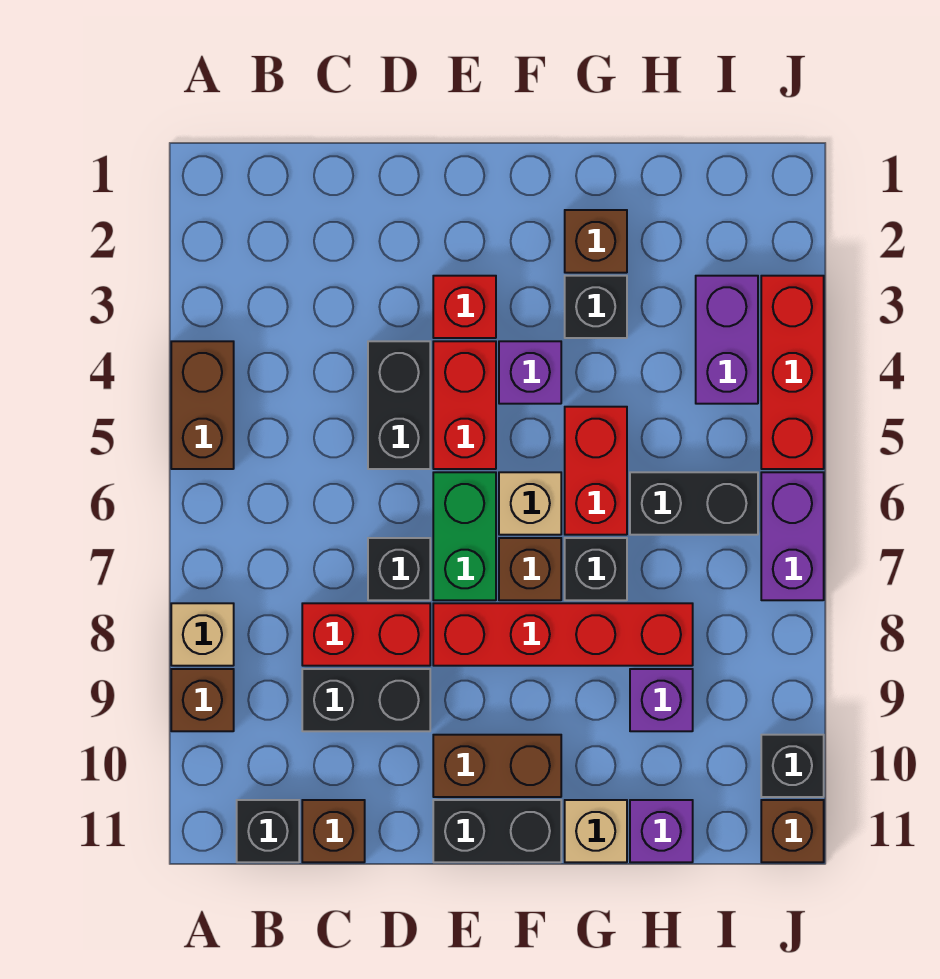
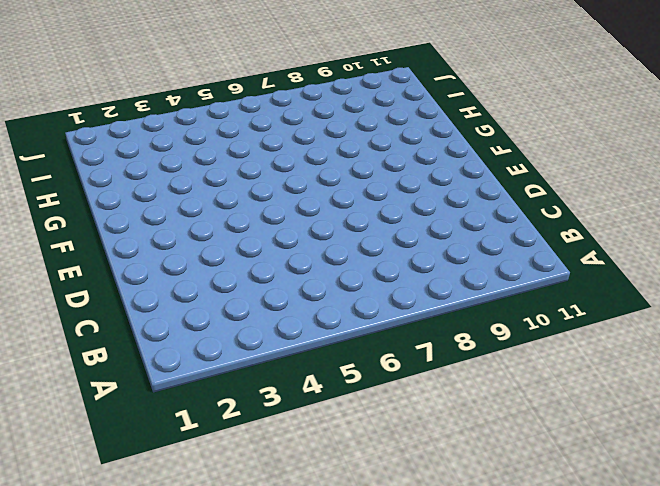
none -> brown brick A4:A5 level 1
none -> tan brick A8 level 1
none -> brown brick A9 level 1
none -> black brick B11 level 1

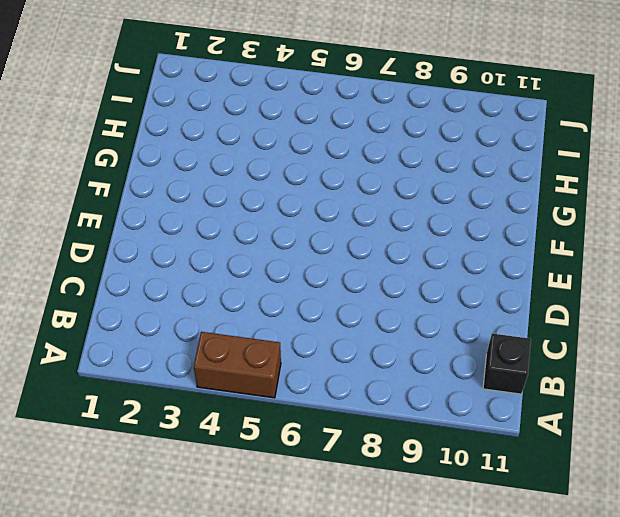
none -> tan brick A8 level 1
none -> brown brick A9 level 1
none -> red brick C8:D8 level 1
none -> black brick C9:D9 level 1

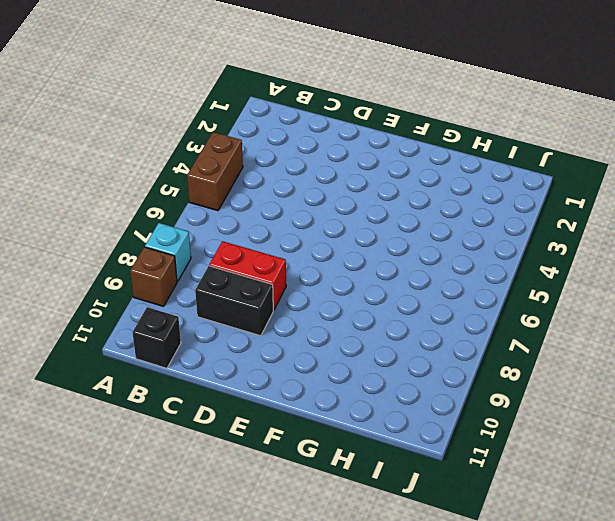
cyan brick A8 level 1 -> tan brick A8 level 1
none -> brown brick C11 level 1
none -> black brick D4:D5 level 1
none -> black brick D7 level 1
none -> red brick E3 level 1

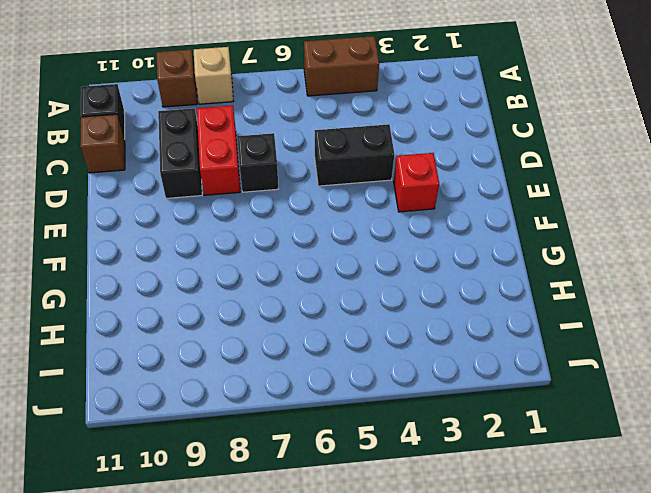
none -> red brick E4:E5 level 1
none -> green brick E6:E7 level 1
none -> red brick E8:H8 level 1
none -> brown brick E10:F10 level 1

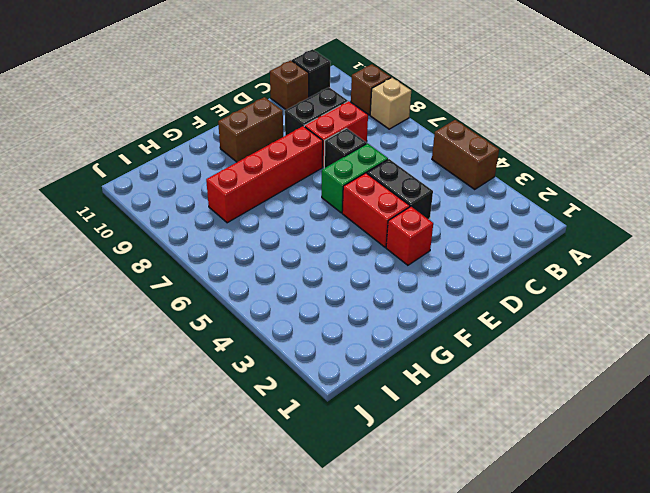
green brick D6:E6 level 1 -> green brick E6:E7 level 1
none -> black brick E11:F11 level 1
none -> purple brick F4 level 1
none -> tan brick F6 level 1
none -> brown brick F7 level 1

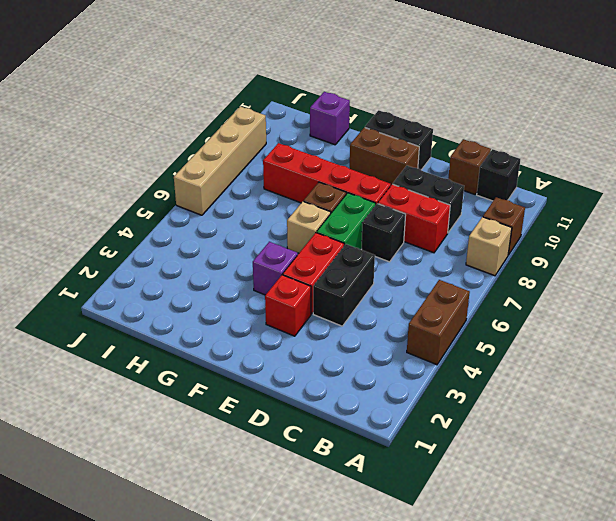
tan brick J6:J9 level 1 -> purple brick J6:J7 level 1
none -> brown brick G2 level 1
none -> black brick G3 level 1
none -> red brick G5:G6 level 1
none -> black brick G7 level 1

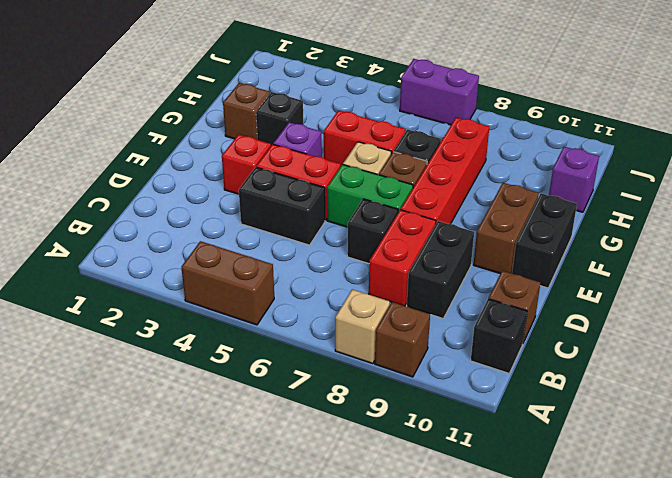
none -> tan brick G11 level 1
none -> black brick H6:I6 level 1
none -> purple brick H9 level 1
none -> purple brick I3:I4 level 1

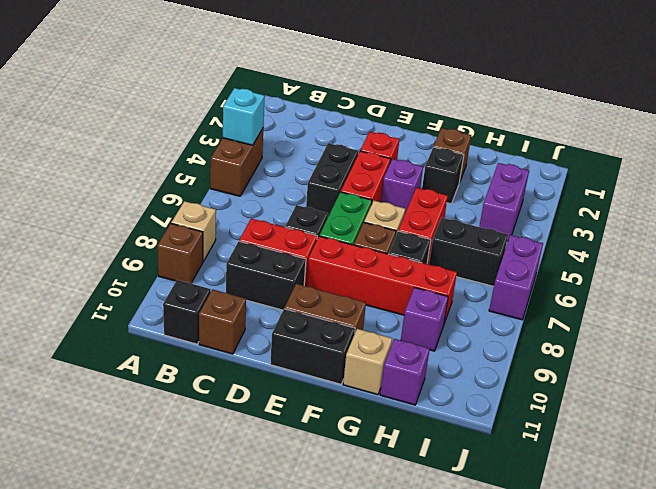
cyan brick A4 level 2 -> none
none -> red brick J3:J5 level 1
none -> black brick J10 level 1
none -> brown brick J11 level 1

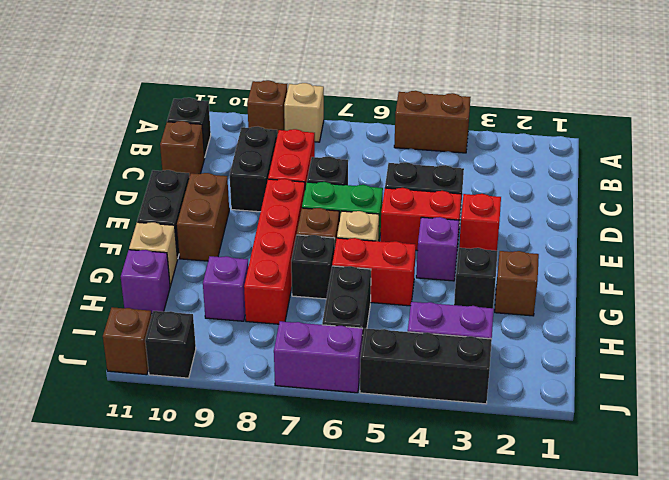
black brick J3:J5 level 1 -> red brick J3:J5 level 1

